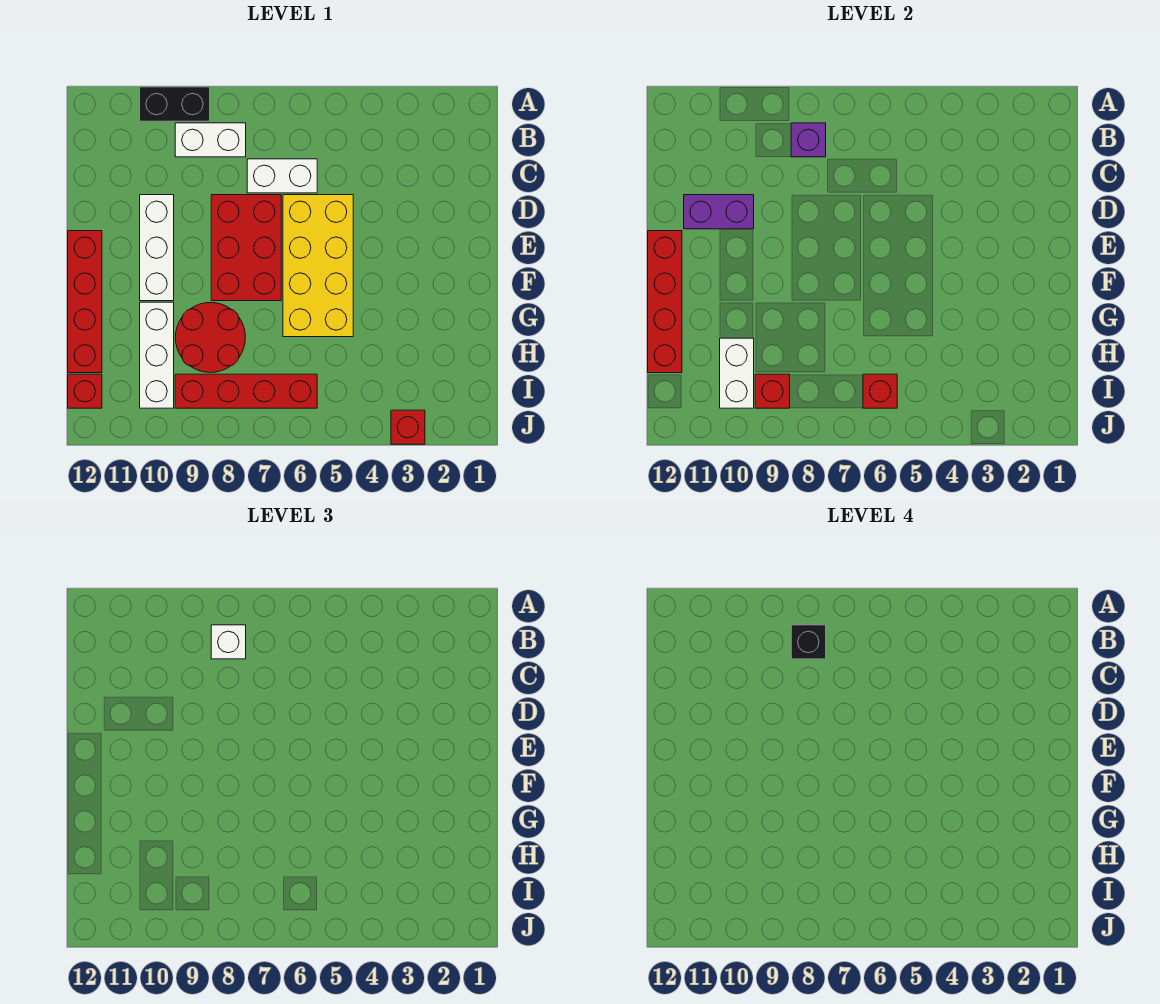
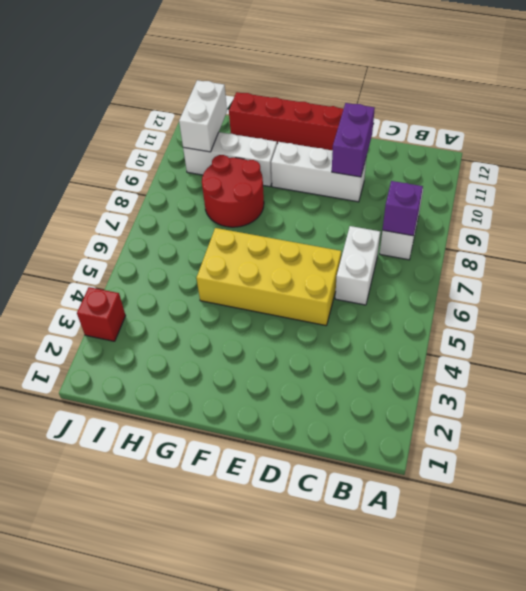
white brick I10:I11 level 2 -> white brick H10:I10 level 2
none -> black brick A9:A10 level 1
none -> red brick D7:F8 level 1
none -> red brick I6:I9 level 1

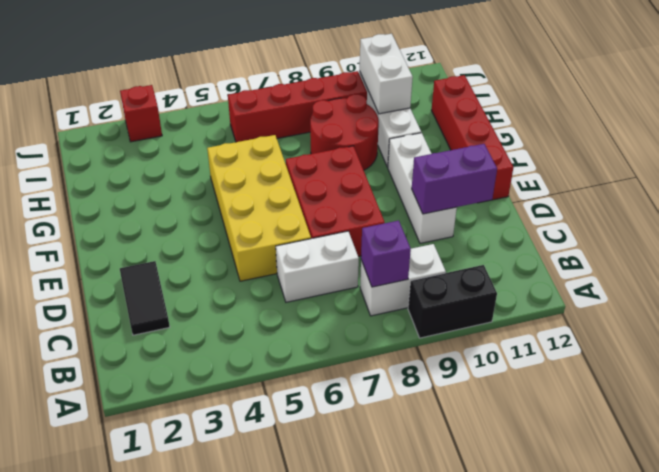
black tile C2:D2 level 1 -> none
none -> red brick I12 level 1
none -> red brick E12:H12 level 2
none -> red brick I6 level 2

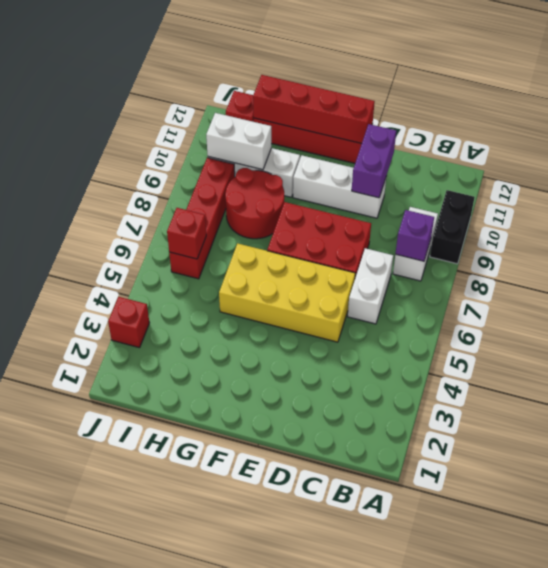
none -> red brick I9 level 2
none -> white brick B8 level 3
none -> black brick B8 level 4

